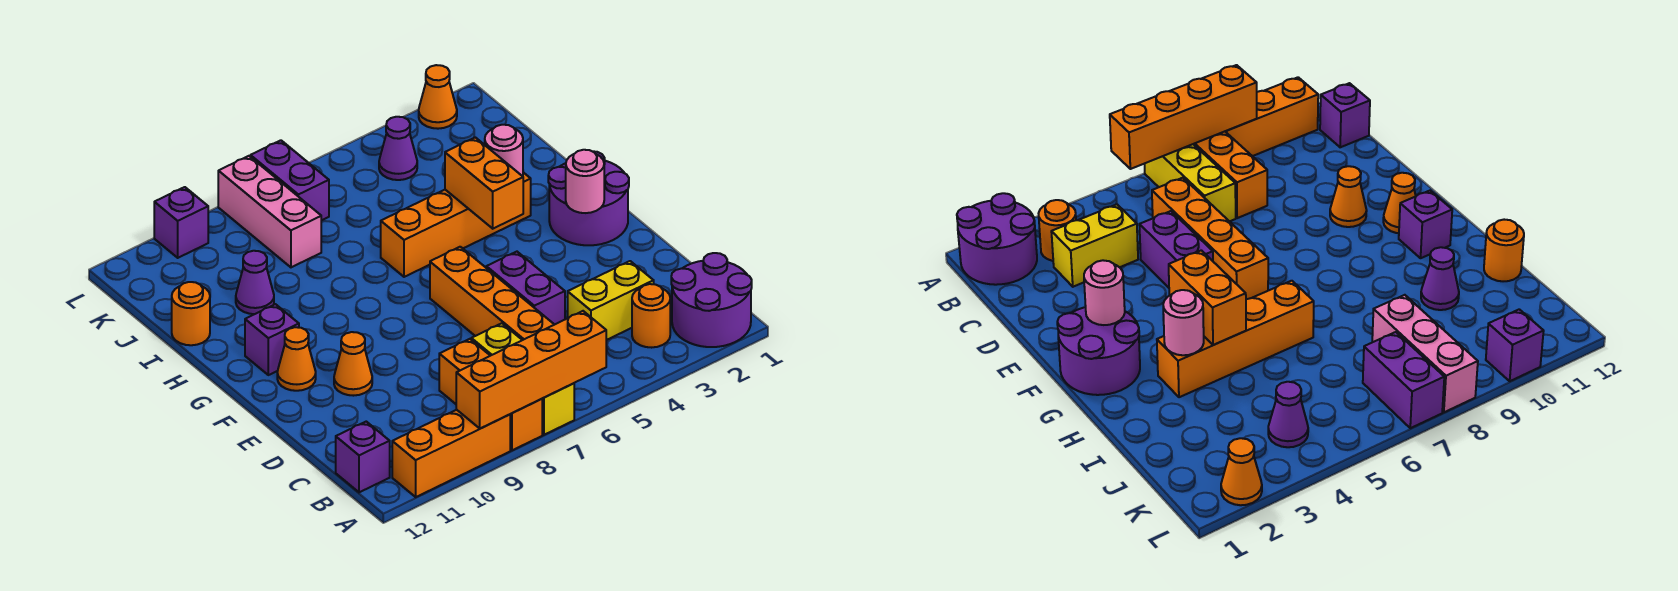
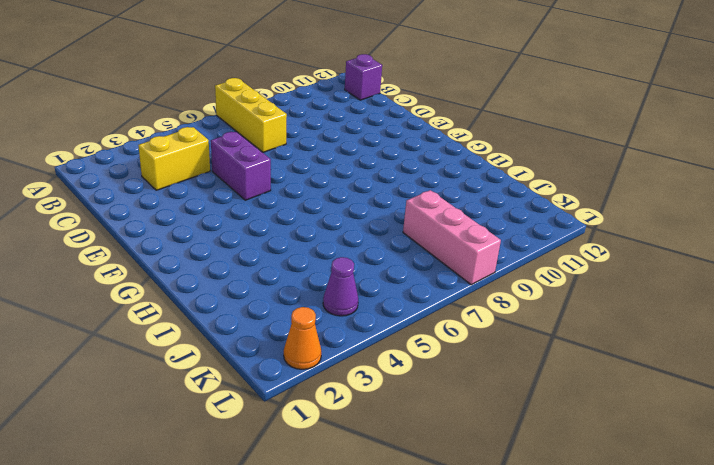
none -> purple round brick A1:B2 level 1
none -> orange brick A8:C8 level 1
none -> orange brick A9:A11 level 1

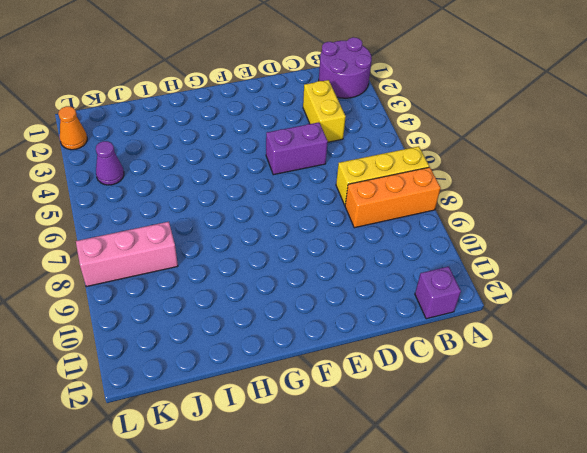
none -> orange brick A9:A11 level 1
none -> orange round brick B3 level 1
none -> orange brick C6:F6 level 1

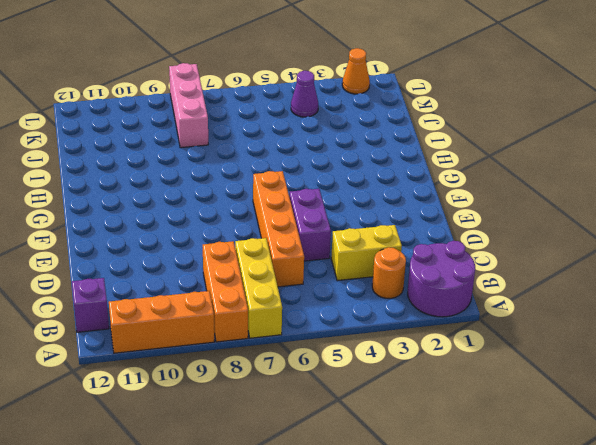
none -> orange cone E10 level 1
none -> purple round brick F1:G2 level 1
none -> orange cone F11 level 1

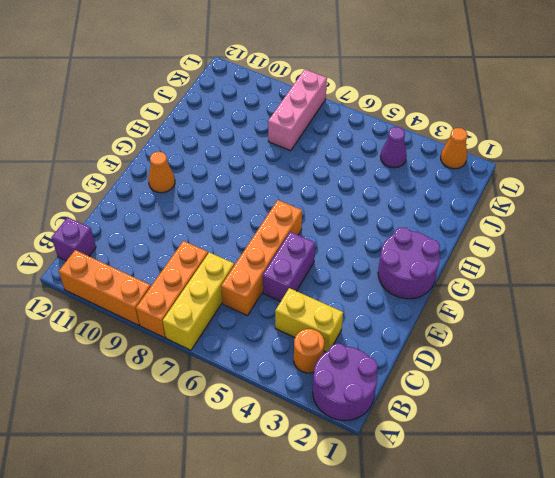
none -> orange cone E10 level 1
none -> purple brick G11 level 1
none -> orange brick H3:H6 level 1

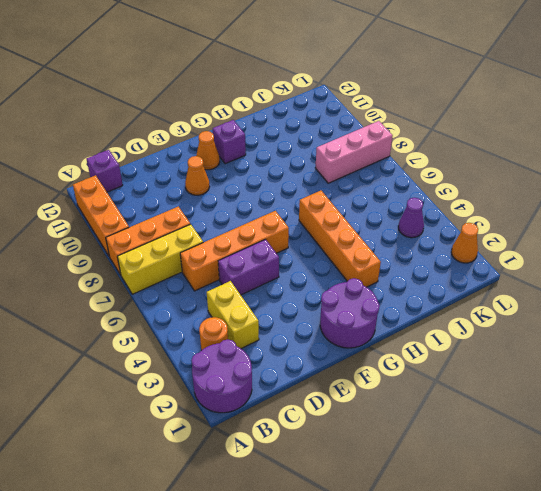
none -> purple cone I10 level 1
none -> orange round brick I12 level 1
none -> purple brick K7:L7 level 1

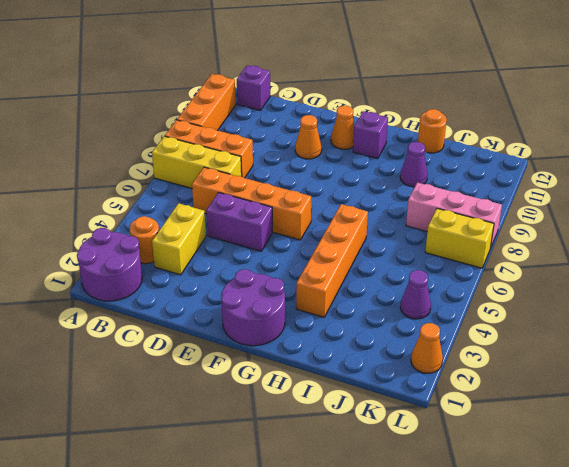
yellow brick K7:L7 level 1 -> purple brick K7:L7 level 1
none -> purple brick L10 level 1
none -> orange brick A6:A9 level 2
none -> pink round brick F2 level 2

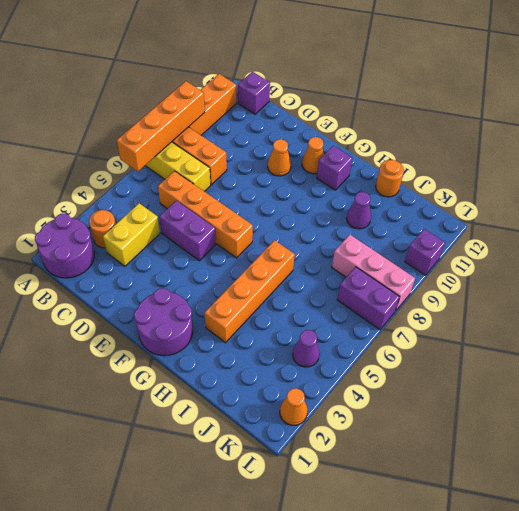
none -> pink round brick F2 level 2
none -> orange brick G4:H4 level 2
none -> pink round brick H3 level 2

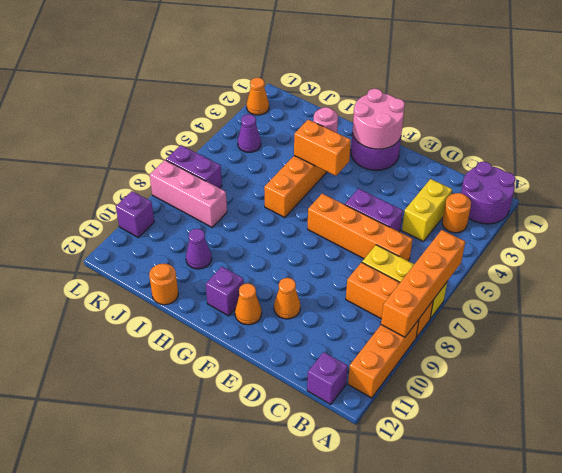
pink round brick F1:G2 level 2 -> pink round brick F2 level 2

